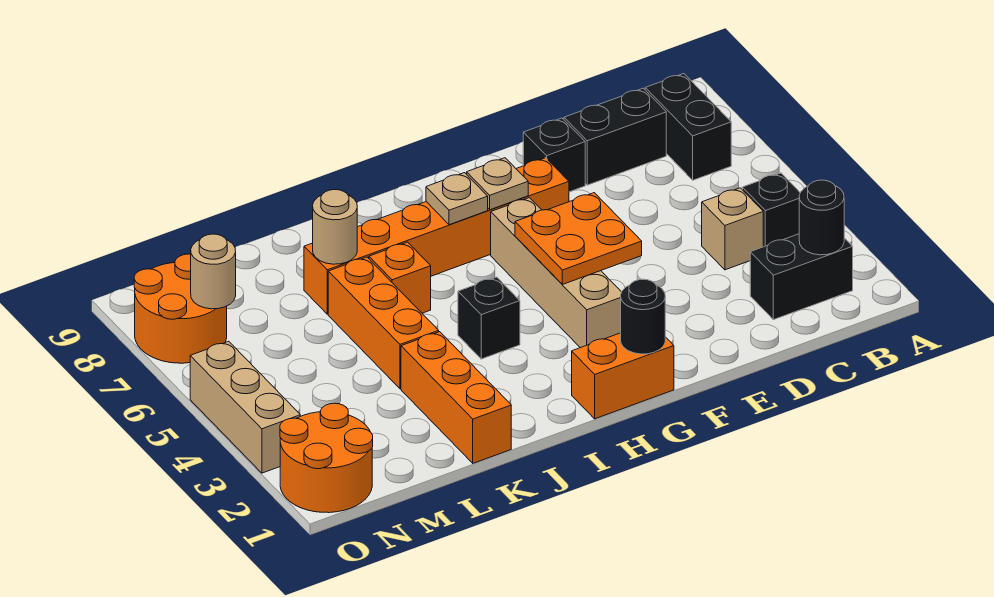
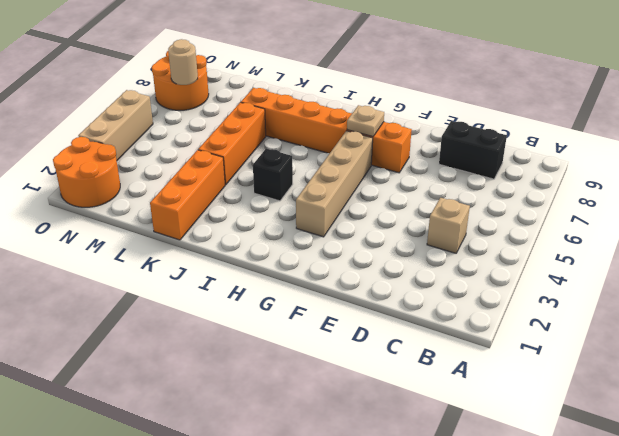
none -> black brick B2:C2 level 1
none -> black brick B4 level 1
none -> black brick B7:B8 level 1

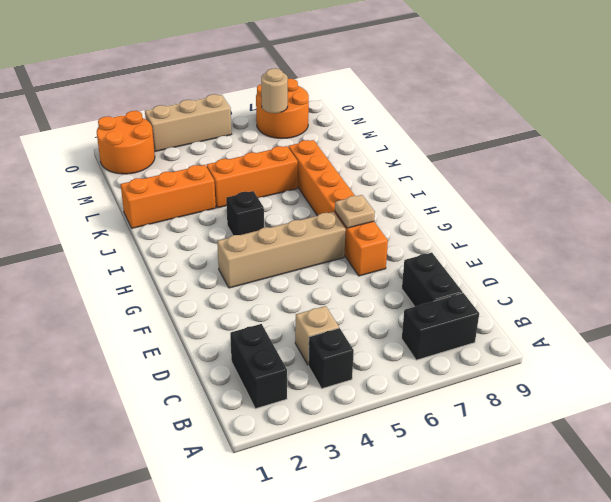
none -> black brick E8 level 1
none -> orange brick G1:H1 level 1
none -> orange brick J6 level 1

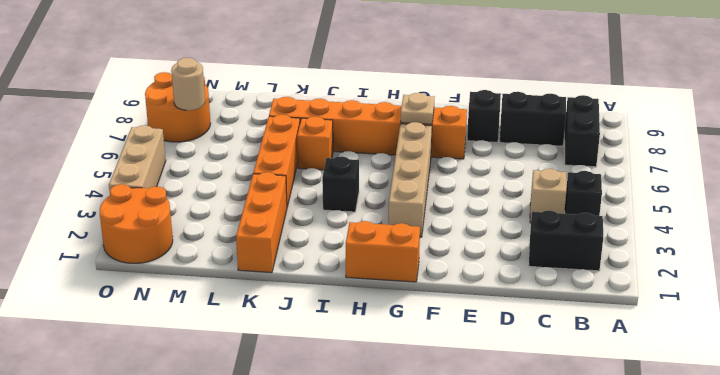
none -> black round brick B2 level 2
none -> orange plate F4:G5 level 2
none -> black round brick G1 level 2

